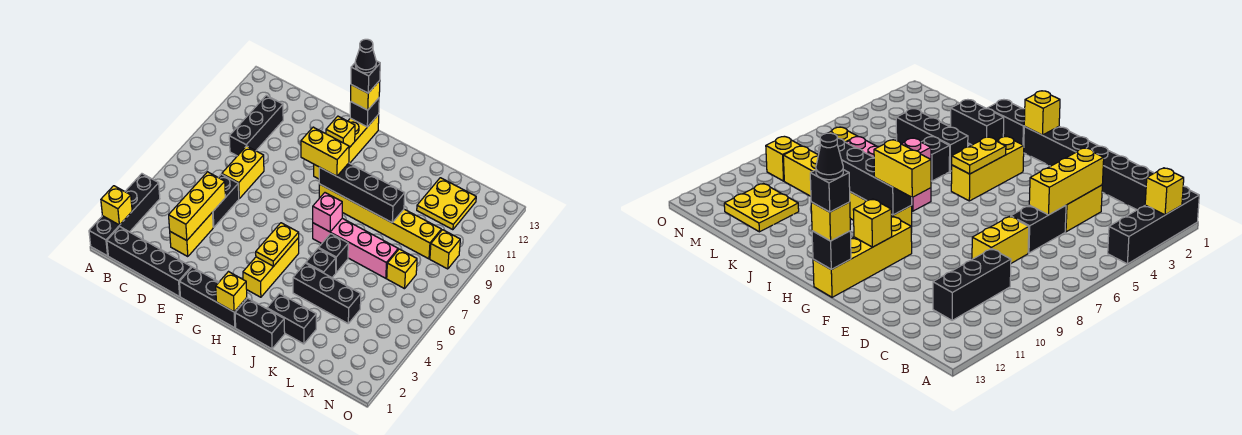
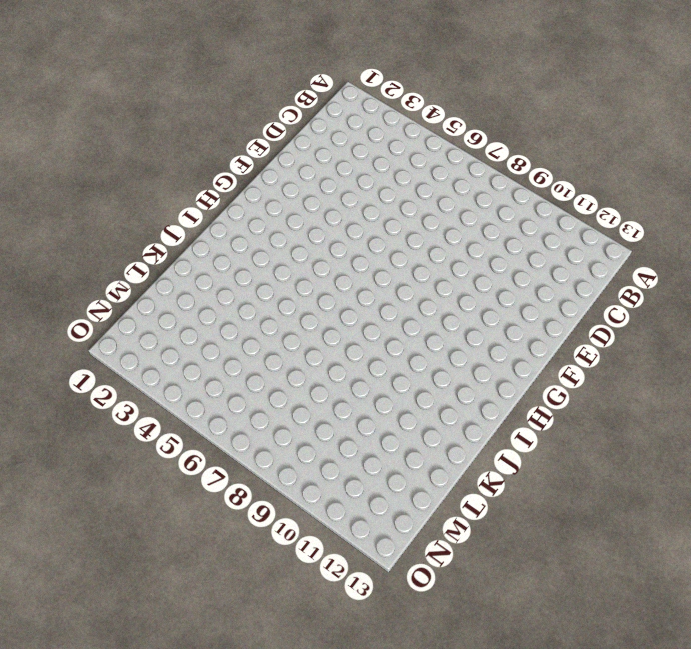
none -> black brick A1:A4 level 1
none -> black brick B1:E1 level 1
none -> black brick C9:C11 level 1
none -> yellow brick D3:D4 level 1

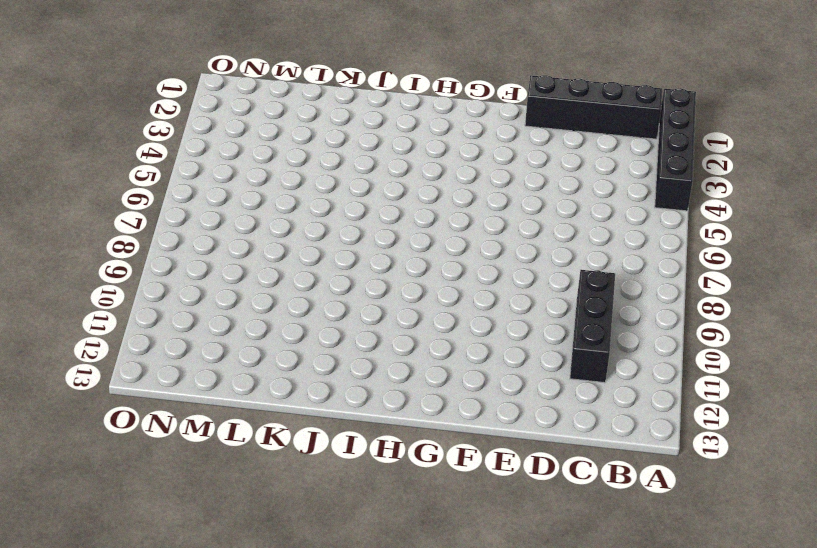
none -> yellow brick D3:D4 level 1
none -> black brick D5:D6 level 1
none -> yellow brick D7:D8 level 1
none -> black brick F1:H1 level 1

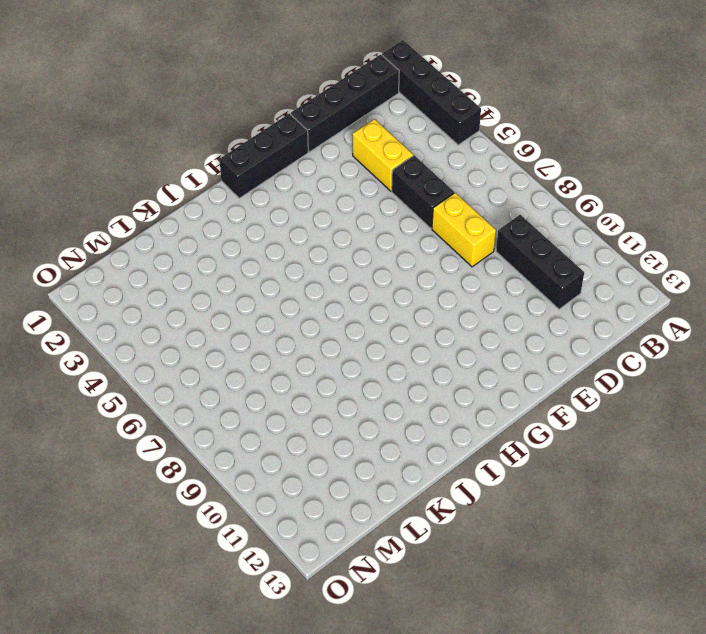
none -> yellow brick G10:G13 level 1
none -> yellow brick H3:H5 level 1
none -> yellow brick H9:M9 level 1
none -> black brick I1:J1 level 1

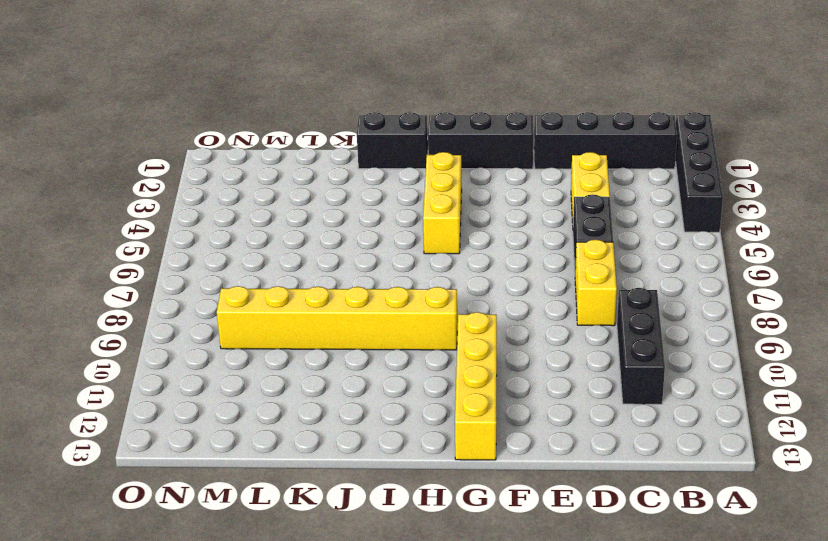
none -> pink brick I7:L7 level 1
none -> black brick J2:K2 level 1
none -> black brick J4:L4 level 1
none -> black brick J5 level 1

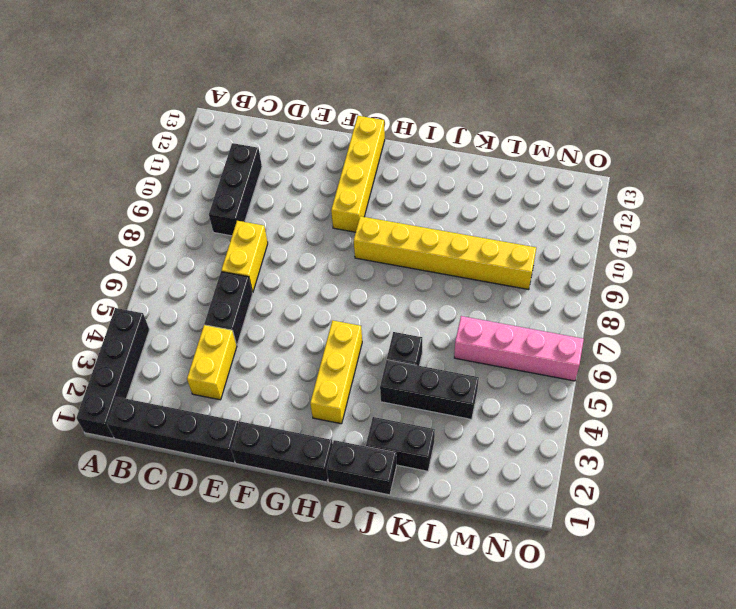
pink brick L6:O6 level 1 -> pink brick I7:L7 level 1
none -> black brick J6 level 1
none -> yellow plate L11:M12 level 1
none -> yellow brick M7 level 1
none -> yellow brick N9 level 1

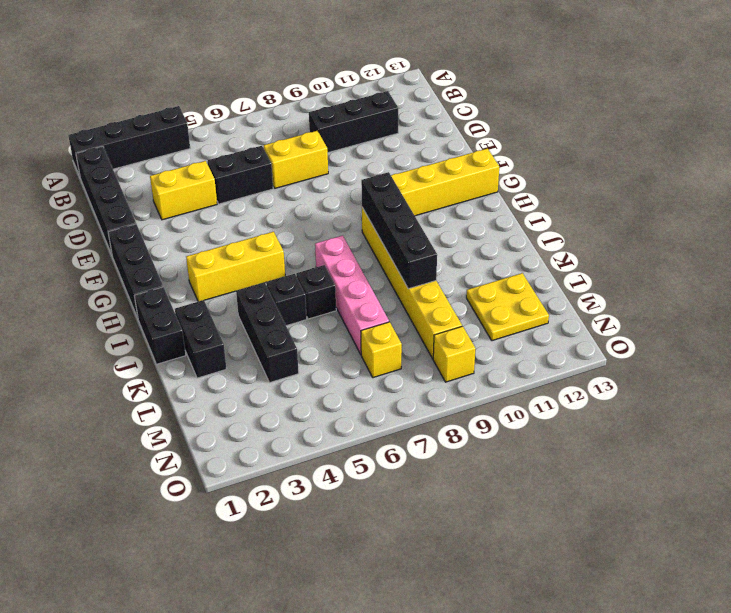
none -> yellow brick A2 level 2
none -> yellow brick D3:D5 level 2
none -> yellow brick G11 level 2
none -> black brick G13 level 2

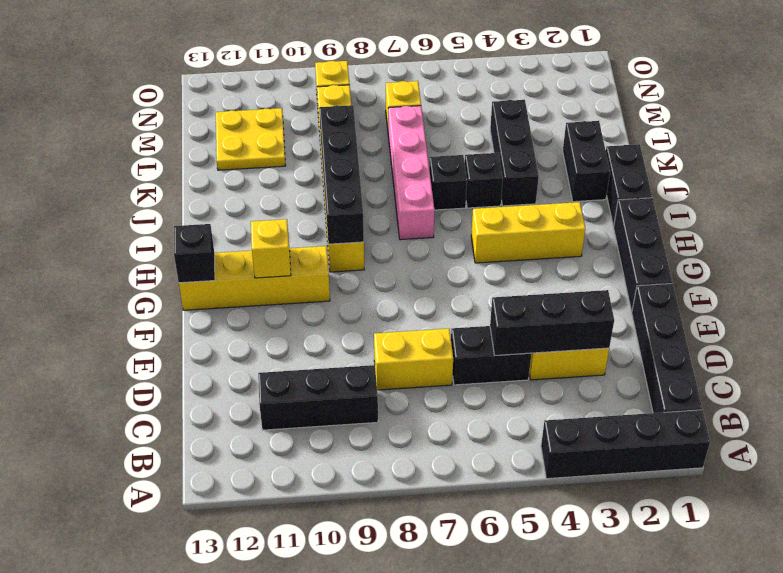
black brick D3:D5 level 2 -> yellow brick D3:D5 level 2
none -> yellow brick A2 level 2
none -> yellow brick H1 level 2
none -> yellow plate H4:H5 level 2
none -> pink brick I7 level 2

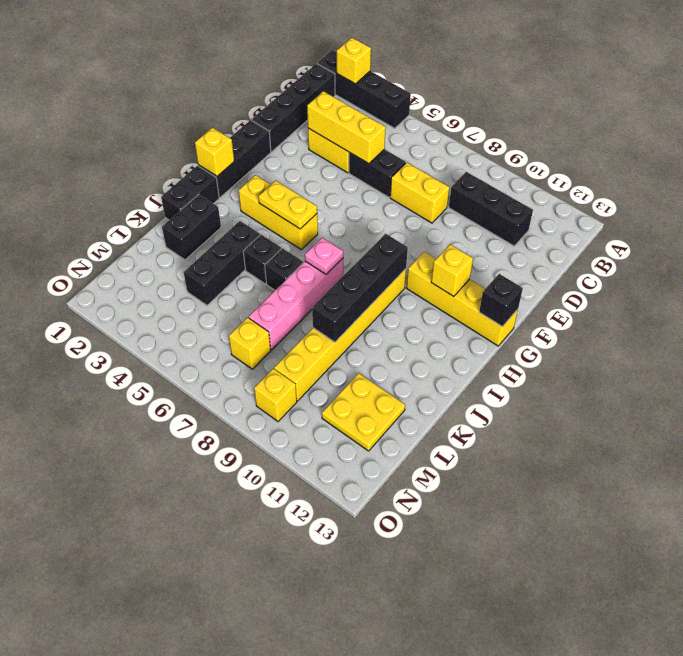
pink plate I7 level 2 -> pink brick I7 level 2
none -> yellow brick G9:H9 level 3
none -> yellow brick G13 level 3
none -> black brick G13 level 4
none -> black cone G13 level 5

